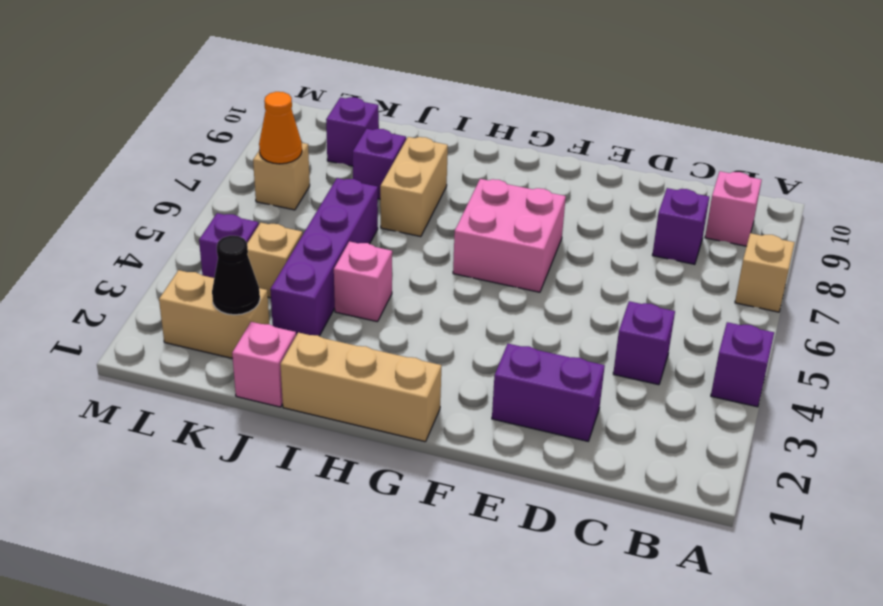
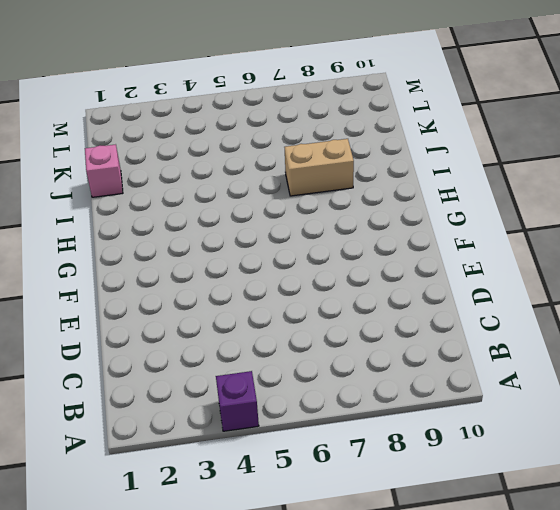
none -> tan brick A7 level 1
none -> pink brick B9 level 1
none -> purple brick C4 level 1

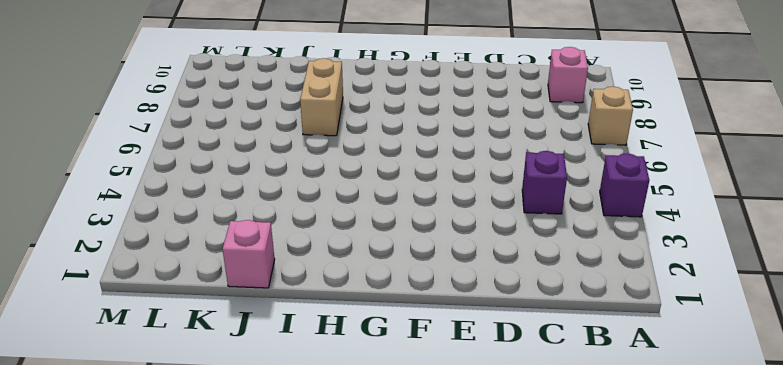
none -> purple brick C8 level 1
none -> purple brick D2:E2 level 1
none -> pink brick F6:G7 level 1

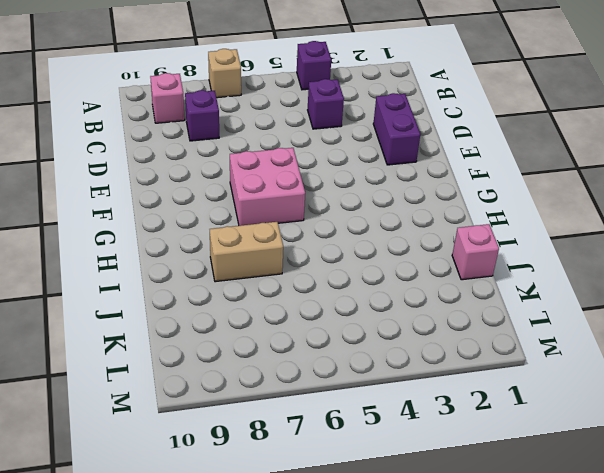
none -> tan brick G1:I1 level 1
none -> pink brick I4 level 1
none -> purple brick J3:J6 level 1

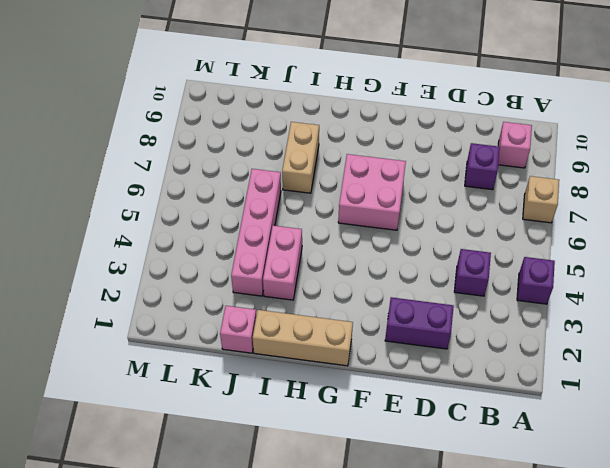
pink brick I3:I4 level 1 -> pink brick I4 level 1
pink brick J3:J6 level 1 -> purple brick J3:J6 level 1
none -> purple brick J8 level 1
none -> tan brick K2:L2 level 1
none -> tan brick K4 level 1

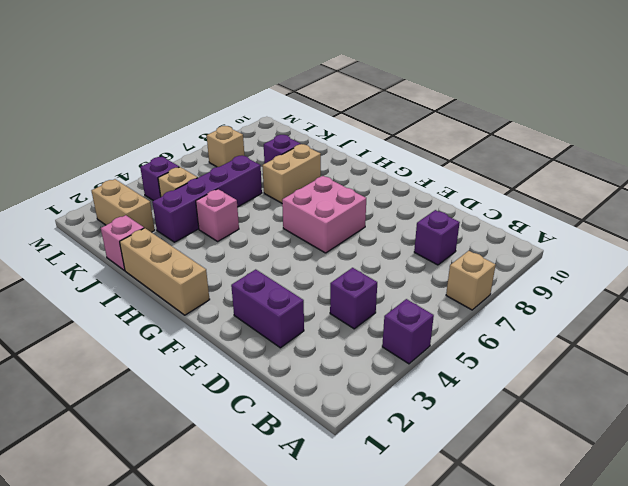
none -> pink brick B9 level 1
none -> purple brick K9 level 1
none -> black cone K2 level 2

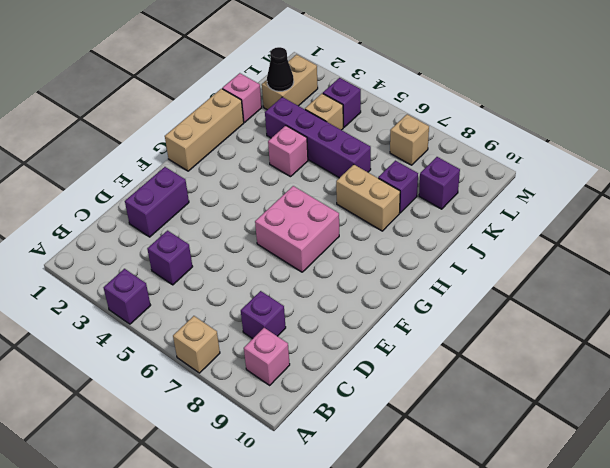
none -> orange cone L7 level 2

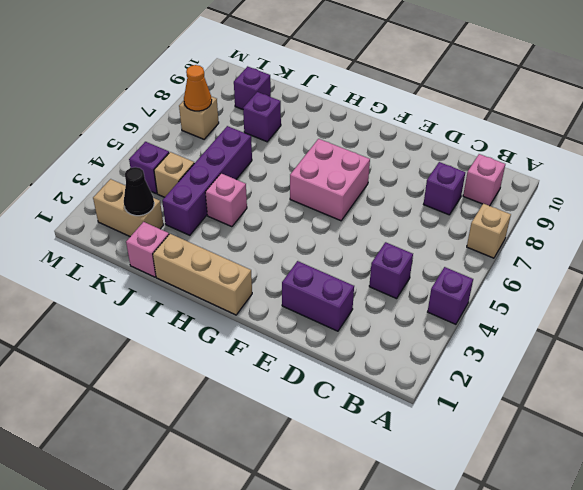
none -> tan brick I7:I8 level 1

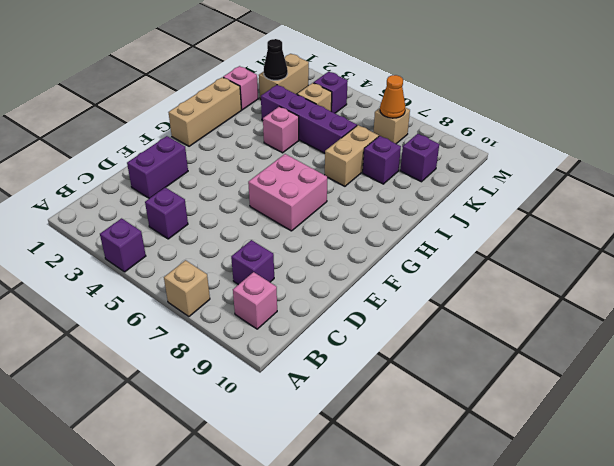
tan brick I7:J7 level 1 -> tan brick I7:I8 level 1

